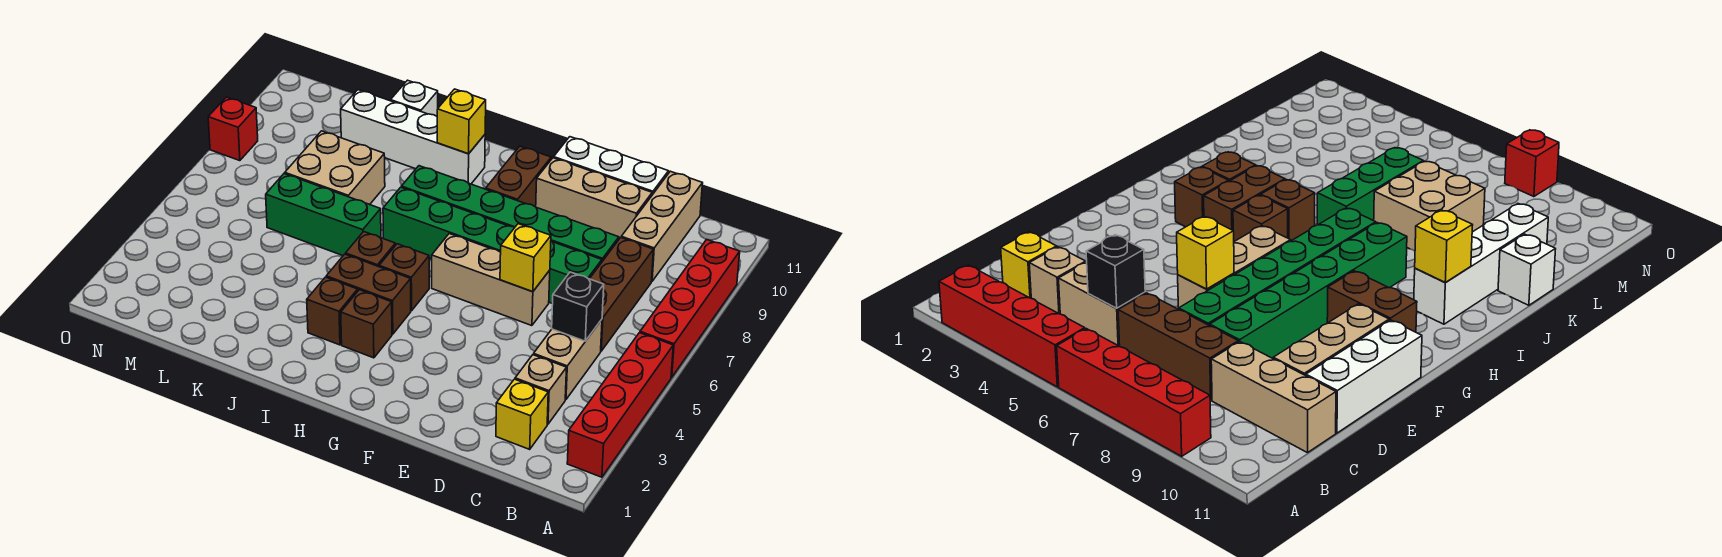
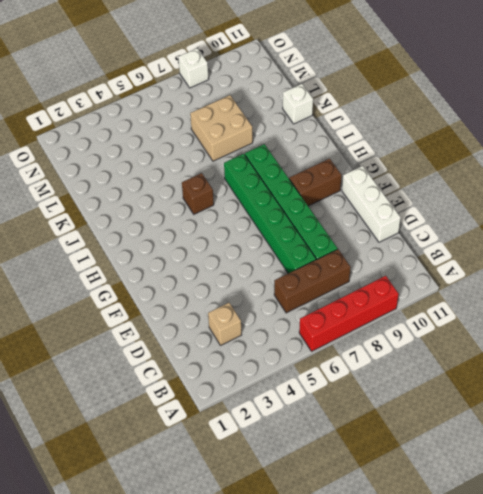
white brick O8 level 1 -> red brick O8 level 1
none -> red brick A2:A5 level 1
none -> yellow brick C2 level 1
none -> tan brick C4:C5 level 1

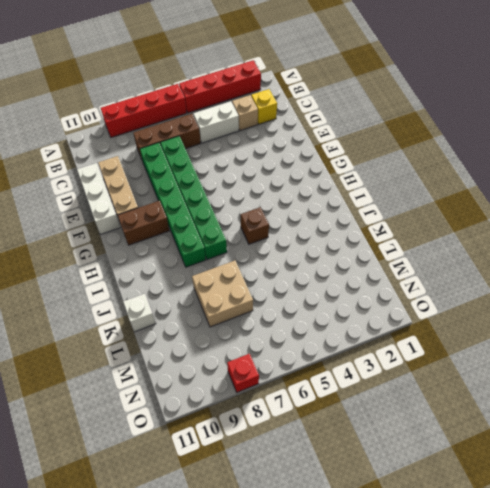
white brick C4:C5 level 1 -> tan brick C4:C5 level 1
none -> tan brick C9:C11 level 1
none -> tan brick E6:G6 level 1
none -> brown brick H3 level 1

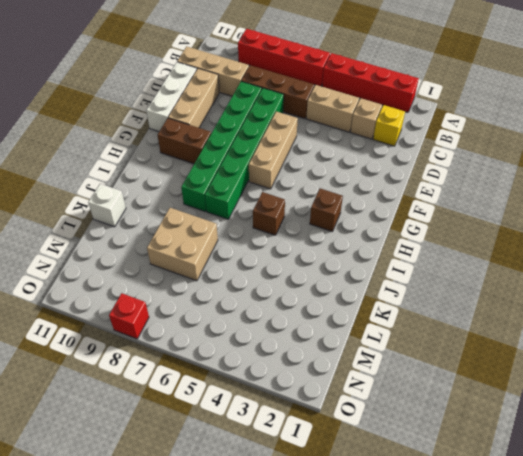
none -> brown brick H4:I4 level 1
none -> brown brick H5 level 1
none -> brown brick I3 level 1

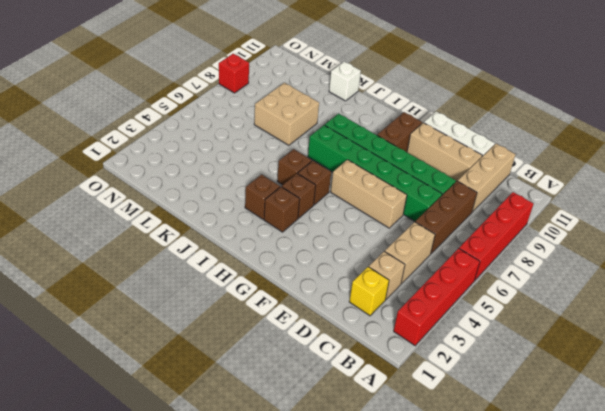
brown brick H4 level 1 -> brown brick H4:I4 level 1
none -> white brick I10:L10 level 1
none -> green brick J6:L6 level 1
none -> black brick C5 level 2

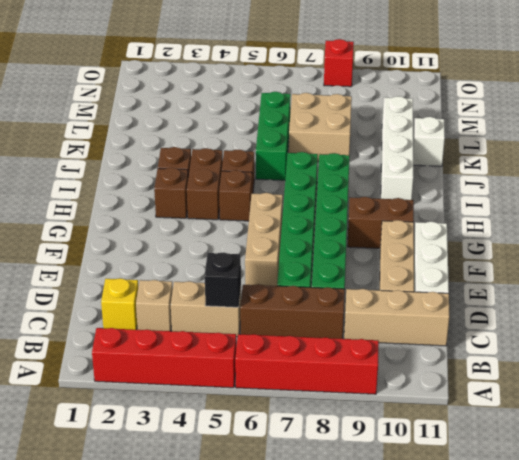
none -> yellow brick E6 level 2
none -> yellow brick I10 level 2

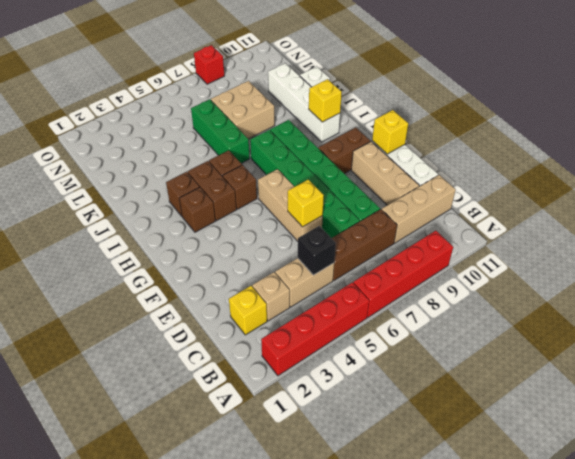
yellow brick F11 level 2 -> none

